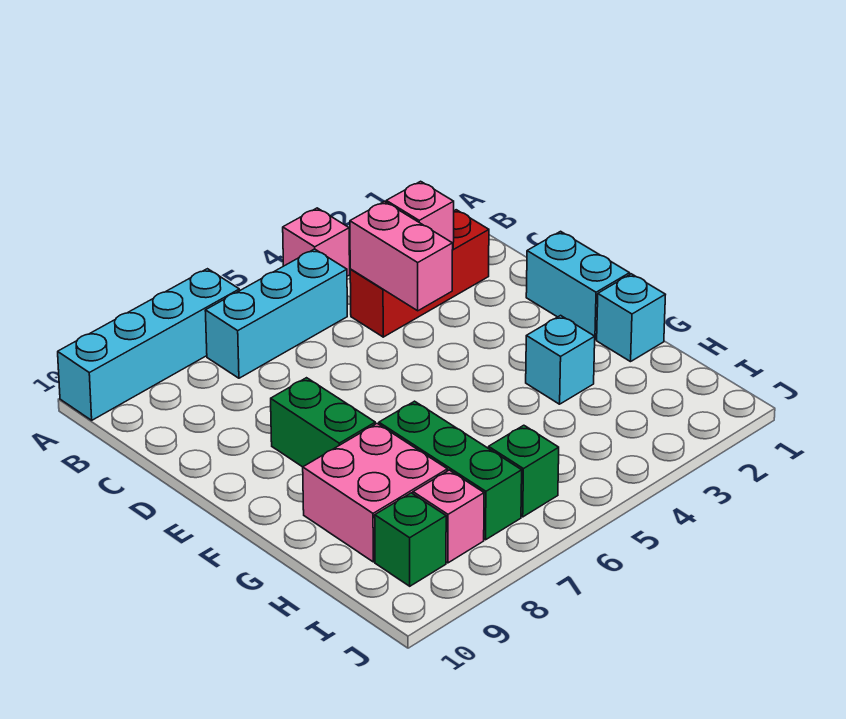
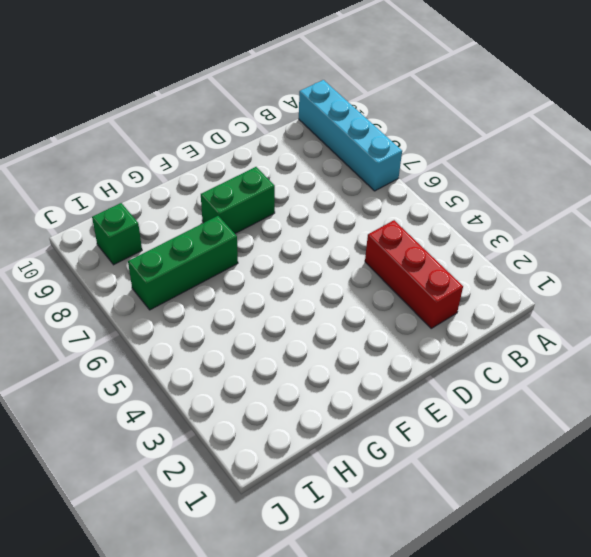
none -> pink brick A4 level 1
none -> cyan brick B5:B7 level 1
none -> cyan brick E1:F1 level 1

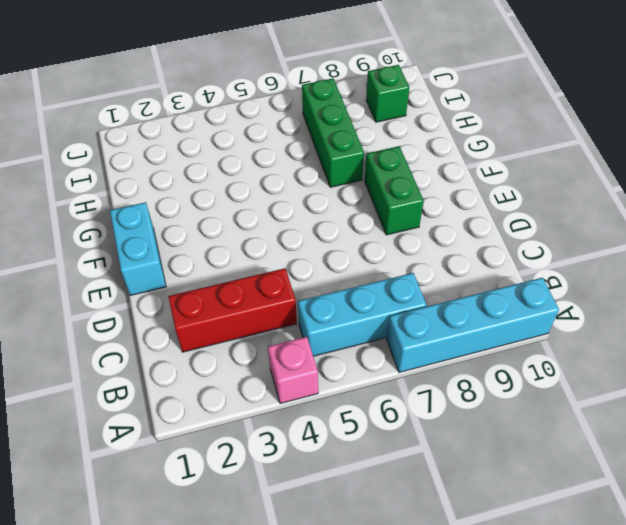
none -> cyan brick G1 level 1
none -> cyan brick G3 level 1
none -> pink brick G8:H9 level 1

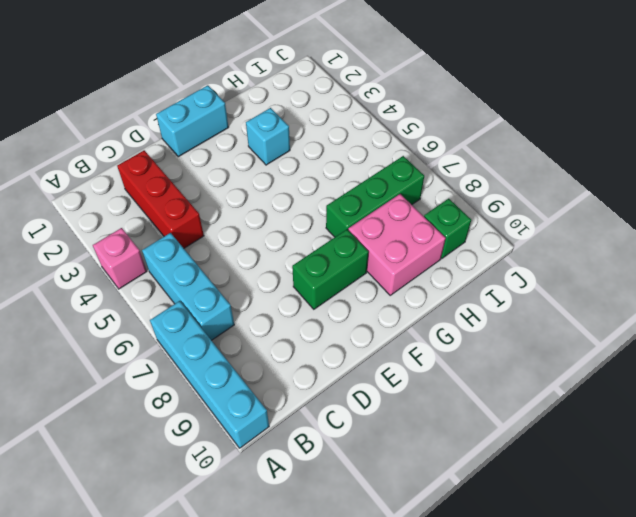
none -> cyan brick G1 level 1
none -> green brick I6 level 1
none -> pink brick I8 level 1

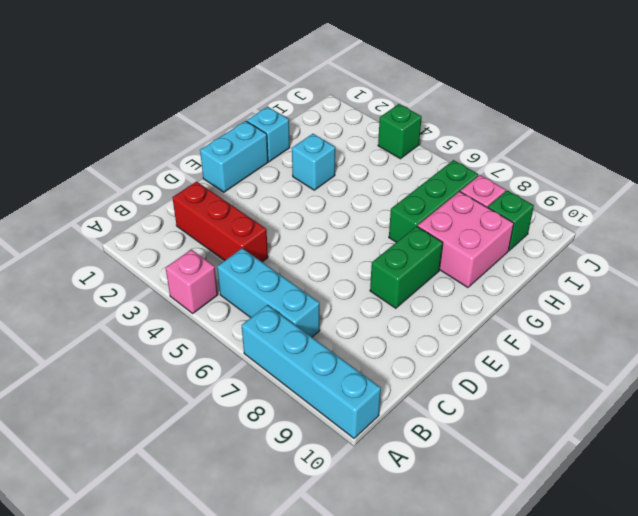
green brick J4 level 1 -> green brick I6 level 1
none -> pink brick C3 level 2
none -> pink brick C4:D4 level 2

